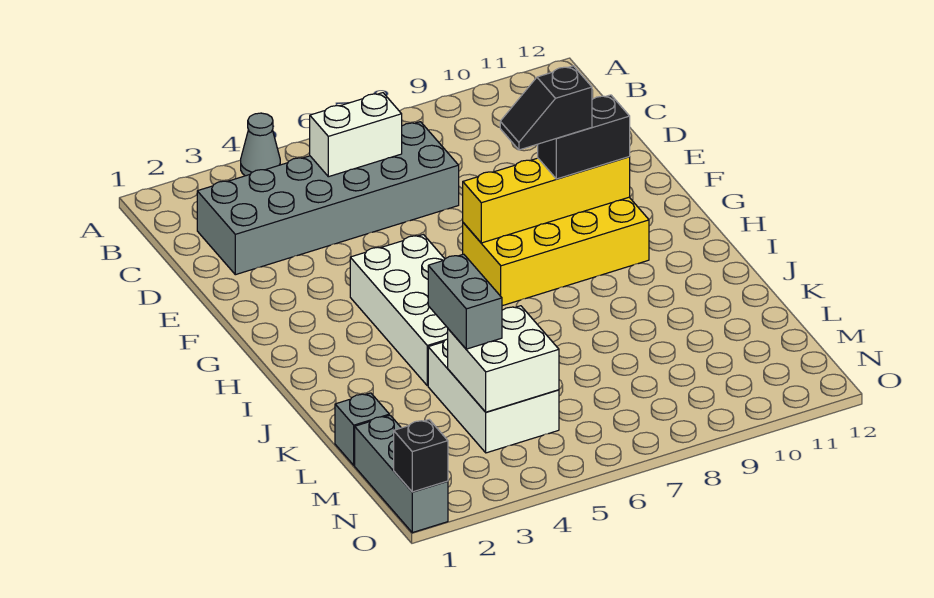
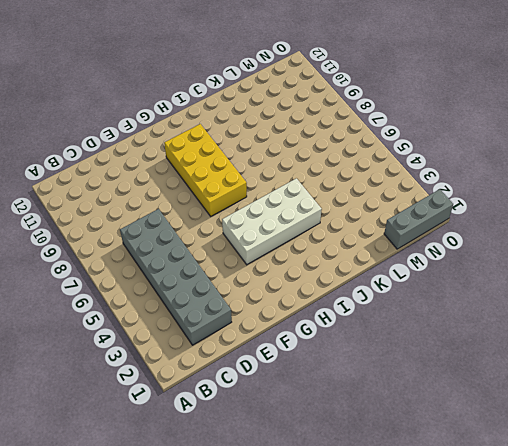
none -> grey cone A4 level 1
none -> white brick K4:M5 level 1
none -> grey brick L1 level 1

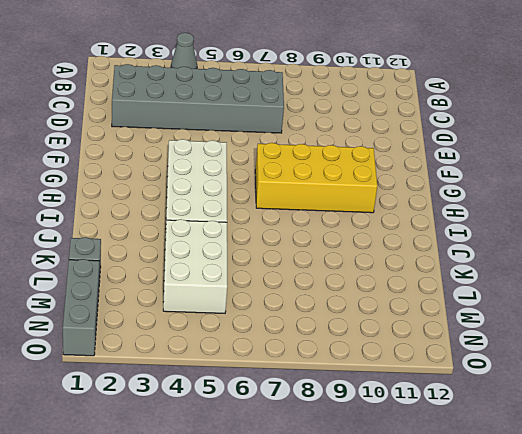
none -> white brick C5:C6 level 2
none -> yellow brick G7:G10 level 2
none -> white brick L4:M5 level 2

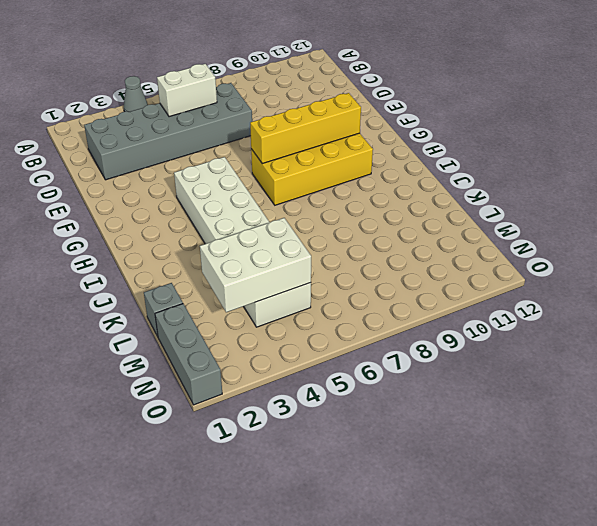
white brick L3:M5 level 2 -> white brick L4:M5 level 2
none -> black brick O1 level 2
none -> black brick G9:G10 level 3
none -> grey brick K4:L4 level 3

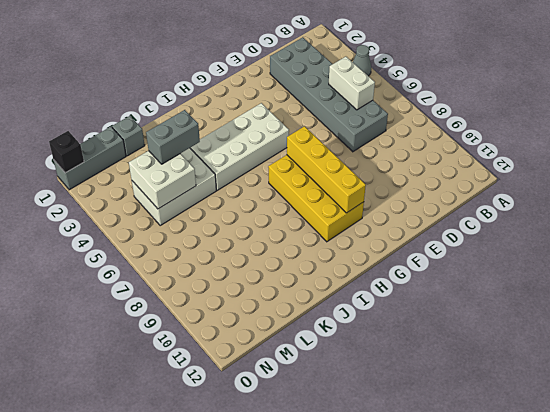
none -> black brick G9:G10 level 3
none -> black slope G8:G9 level 4 top 9

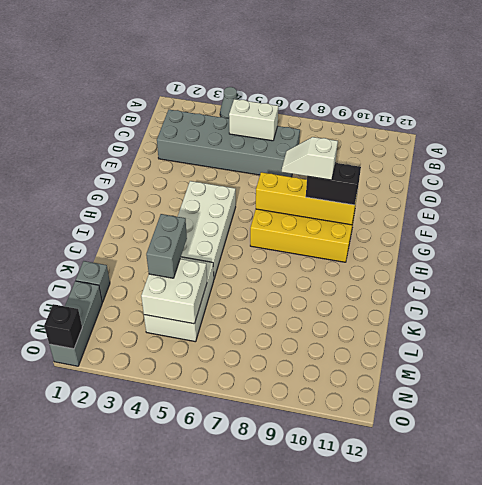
white slope G8:G9 level 4 top 9 -> black slope G8:G9 level 4 top 9

